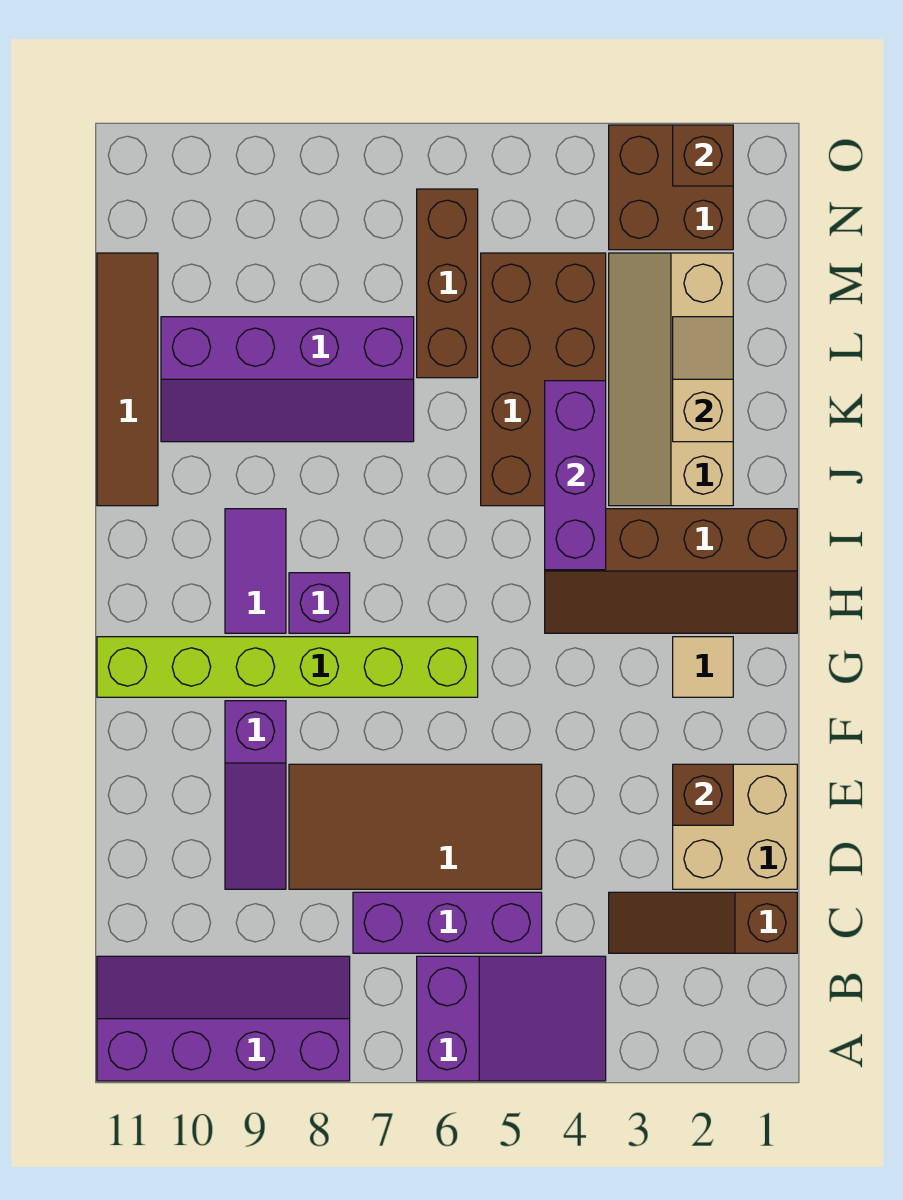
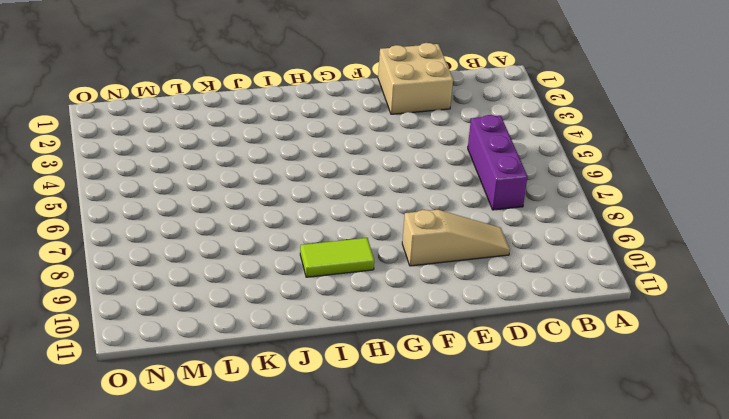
tan slope D9:F9 level 1 top F -> purple slope D9:F9 level 1 top F
lime tile H9:I9 level 1 -> purple tile H9:I9 level 1
none -> purple slope A4:B6 level 1 top 6
none -> purple slope A8:B11 level 1 top A
none -> brown slope C1:C3 level 1 top 1

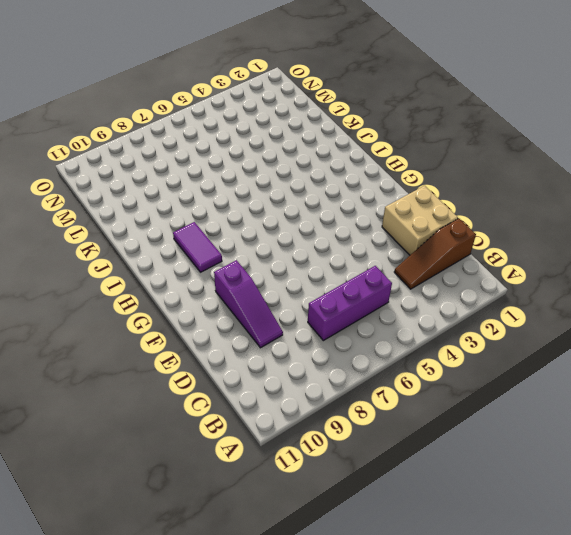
none -> purple slope A4:B6 level 1 top 6
none -> purple slope A8:B11 level 1 top A
none -> brown tile D5:E8 level 1

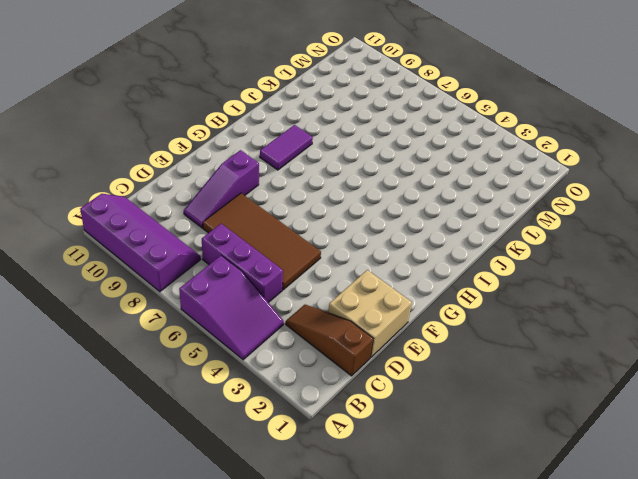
none -> tan tile G2 level 1
none -> lime brick G6:G11 level 1
none -> brown slope H1:I4 level 1 top I

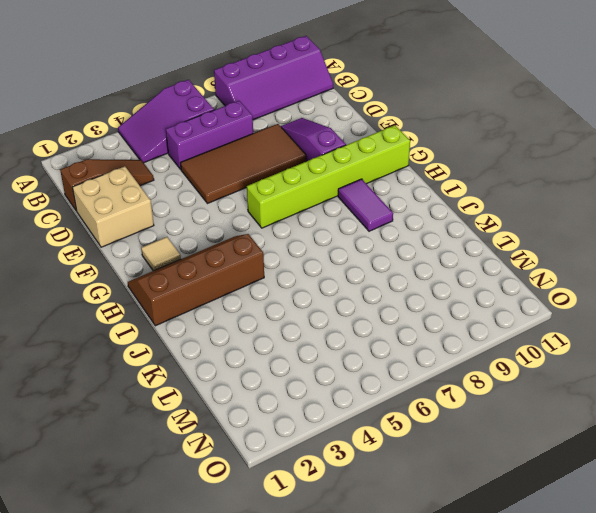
none -> purple brick H8 level 1
none -> tan slope J2:M3 level 1 top 2
none -> brown brick J4:M5 level 1

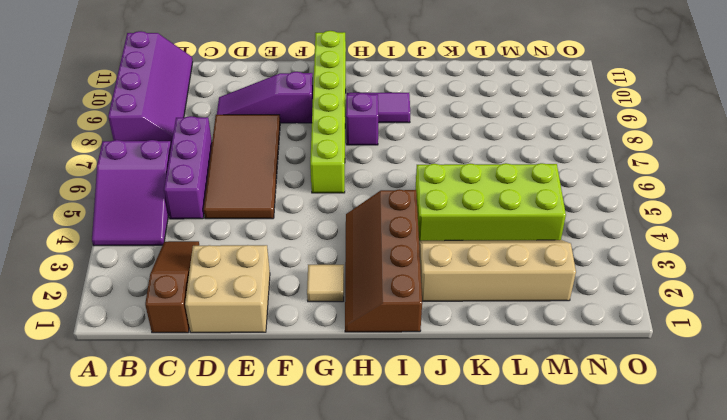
lime brick J4:M5 level 1 -> brown brick J4:M5 level 1
none -> brown tile J11:M11 level 1
none -> purple slope K7:L10 level 1 top L
none -> brown brick L6:N6 level 1

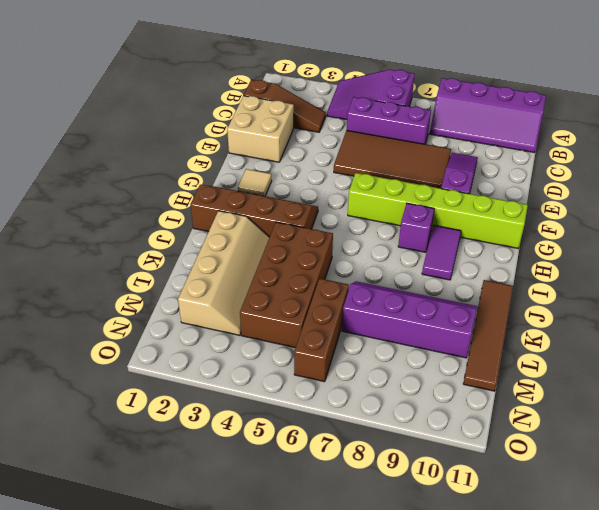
none -> brown brick N2:O3 level 1
none -> brown brick E2 level 2
none -> purple brick I4:K4 level 2

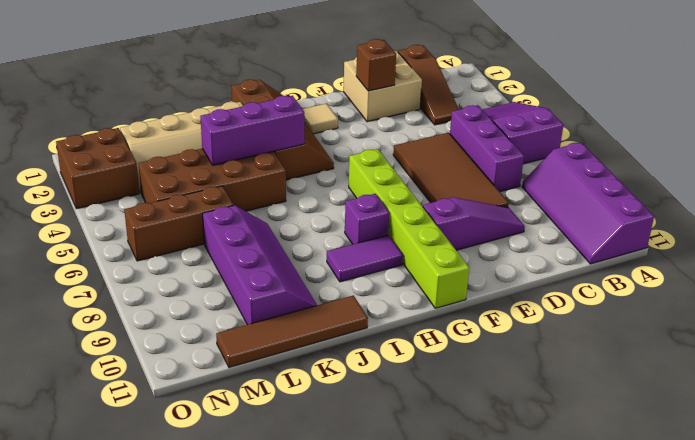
none -> tan slope K2:L2 level 2 top K
none -> brown brick O2 level 2

